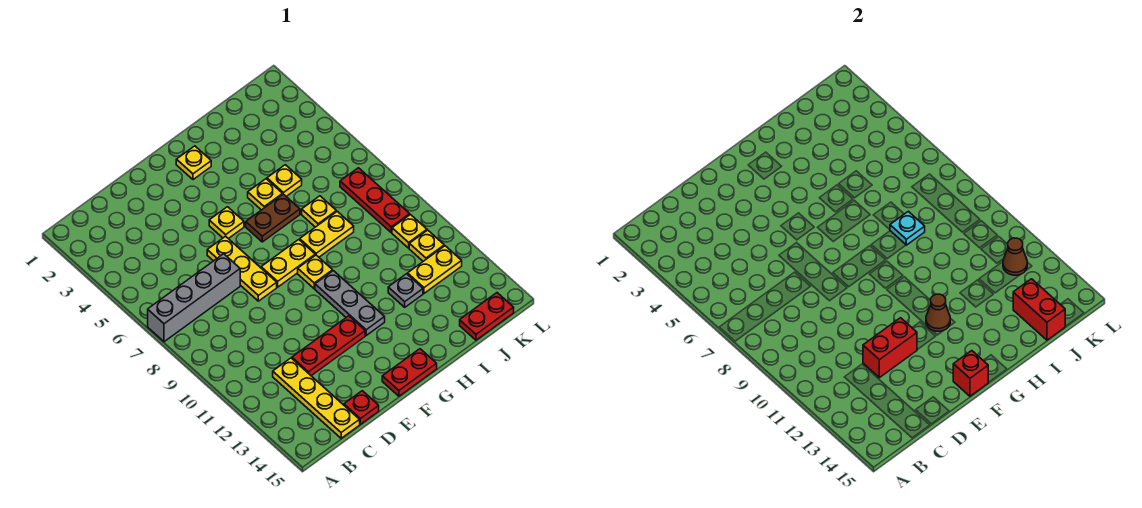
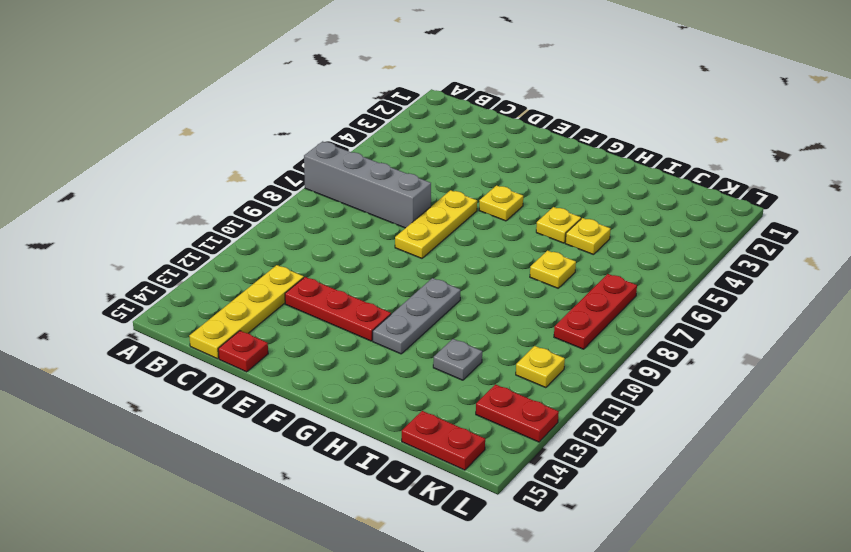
red plate K13:L13 level 1 -> red plate F15:G15 level 1
none -> yellow plate F8:G8 level 1
none -> yellow plate G2 level 1
none -> brown plate G6:H6 level 1

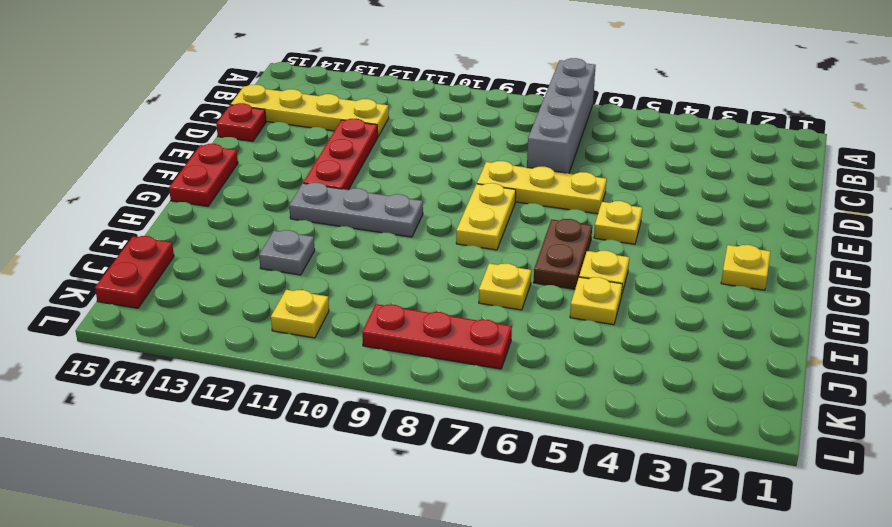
none -> yellow plate G9 level 1
none -> yellow plate H8:I8 level 1
none -> yellow plate J12:K12 level 1

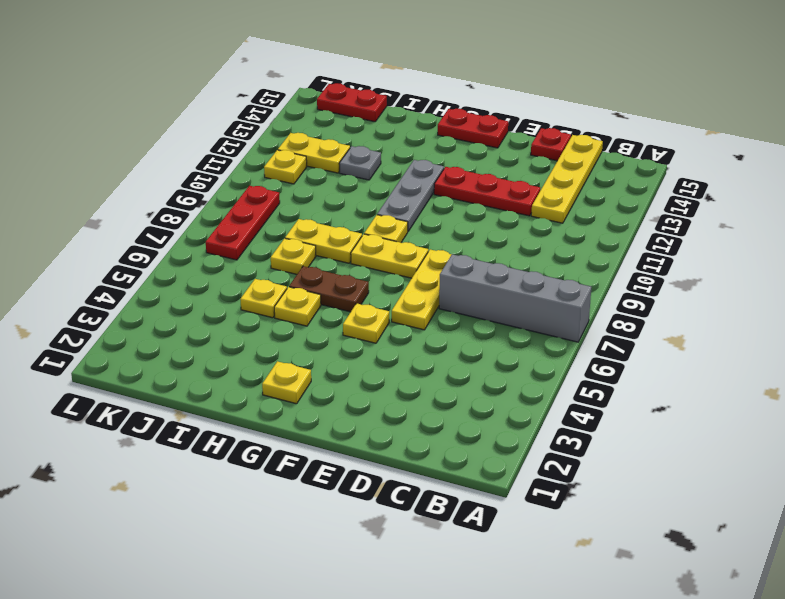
none -> yellow plate K10 level 1
none -> red brick D12:E12 level 2
none -> red brick F15 level 2

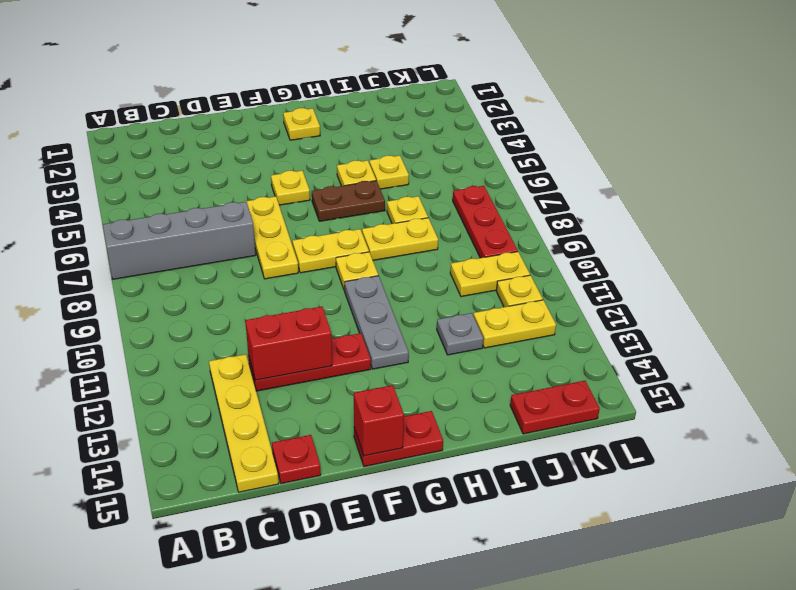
yellow plate J10:K10 level 1 -> yellow plate K10 level 1
none -> brown cone G12 level 2
none -> cyan plate I8 level 2
none -> red brick J14:J15 level 2

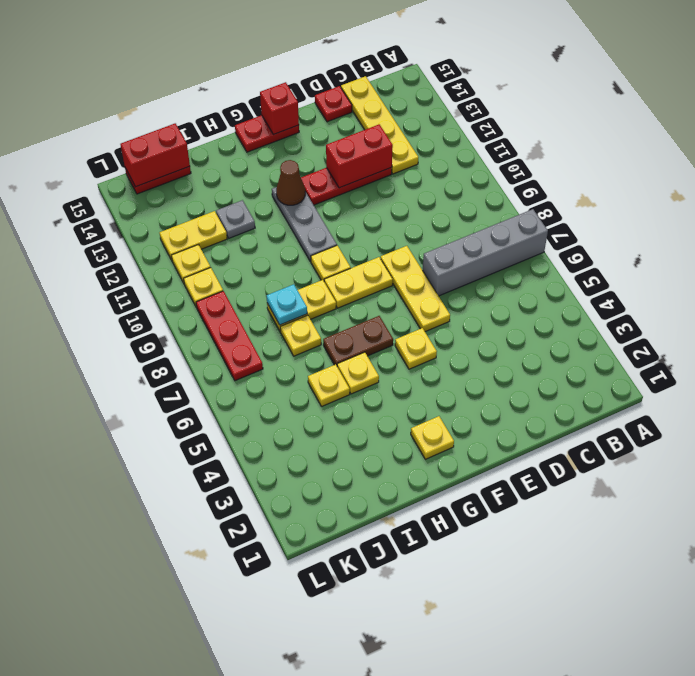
red brick J15:K15 level 2 -> red brick J14:J15 level 2
none -> brown cone K12 level 2

